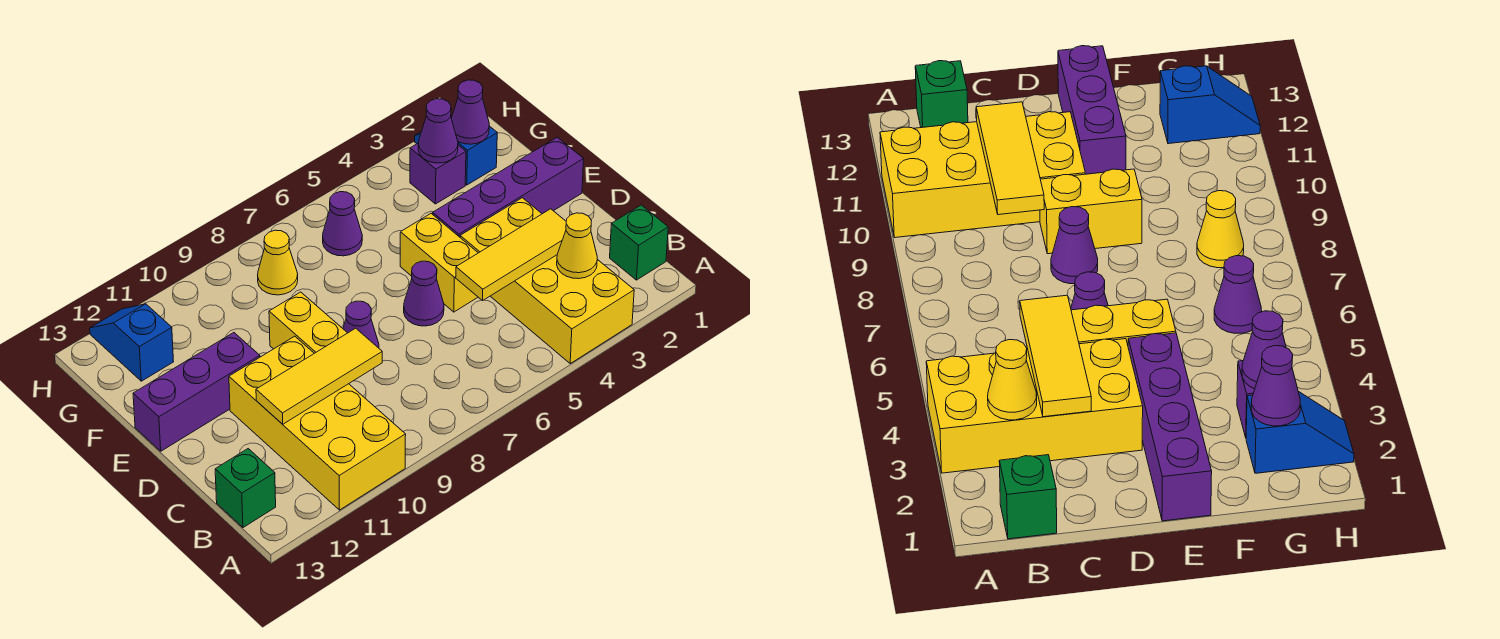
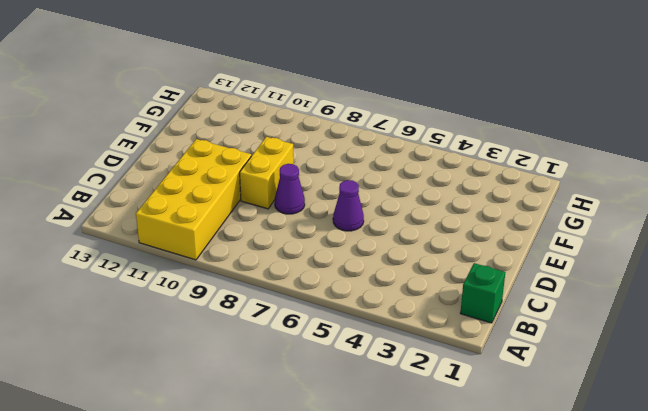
none -> yellow brick A3:D4 level 1
none -> green brick B13 level 1
none -> yellow brick D5:E5 level 1

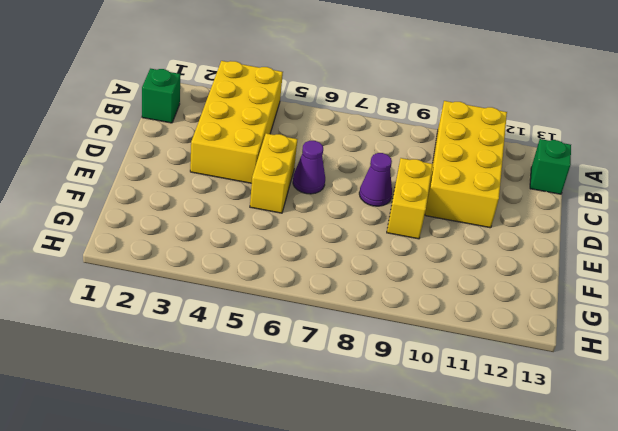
none -> purple brick E1:E4 level 1
none -> purple brick E11:E13 level 1
none -> blue slope G2:H2 level 1 top G

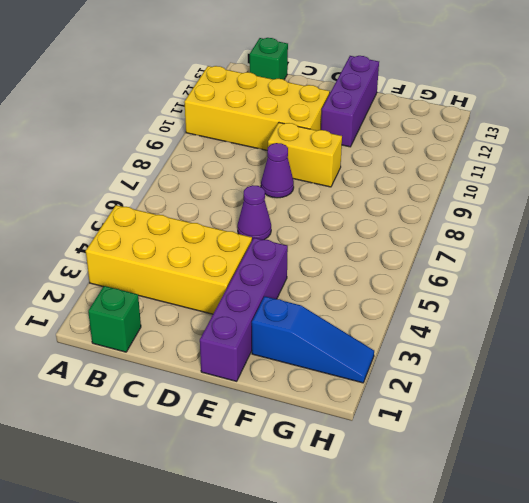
blue slope F2:H2 level 1 top F -> blue slope G2:H2 level 1 top G
none -> yellow brick D5:E5 level 1
none -> purple brick G3 level 1
none -> purple cone G6 level 1

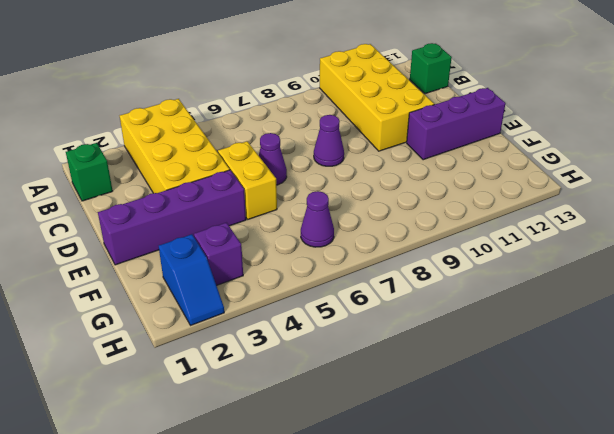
none -> yellow brick D9:E9 level 1
none -> yellow cone G8 level 1
none -> blue slope G12:H12 level 1 top G

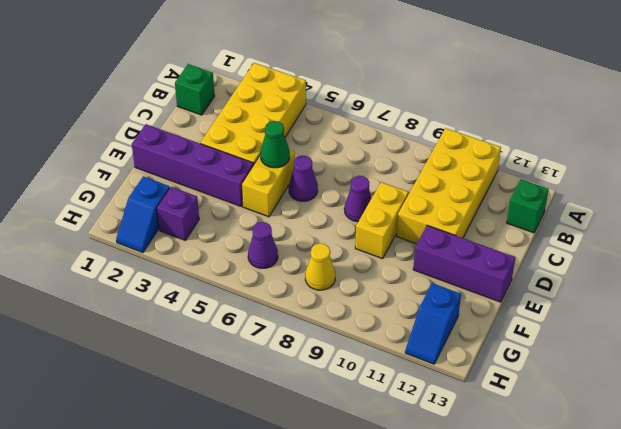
green cone D5 level 2 -> none
none -> yellow cone B3 level 2
none -> yellow tile C3:C5 level 2
none -> yellow tile C9:C11 level 2

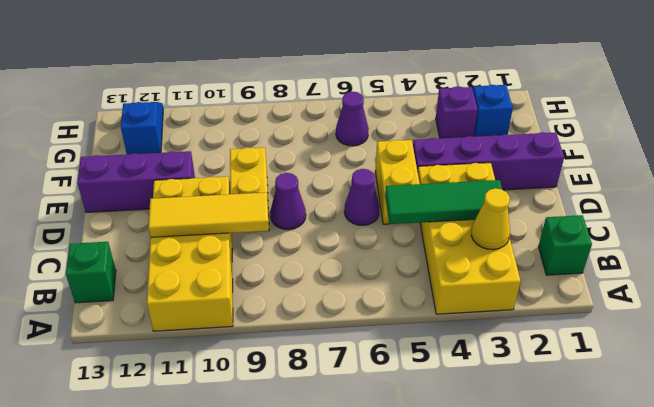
green tile C3:C5 level 2 -> yellow tile C3:C5 level 2
none -> yellow cone G8 level 1
none -> purple cone G2 level 2
none -> purple cone G3 level 2

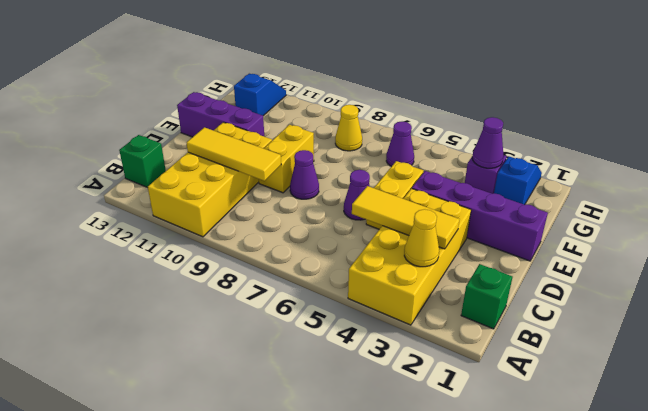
none -> purple cone G2 level 2

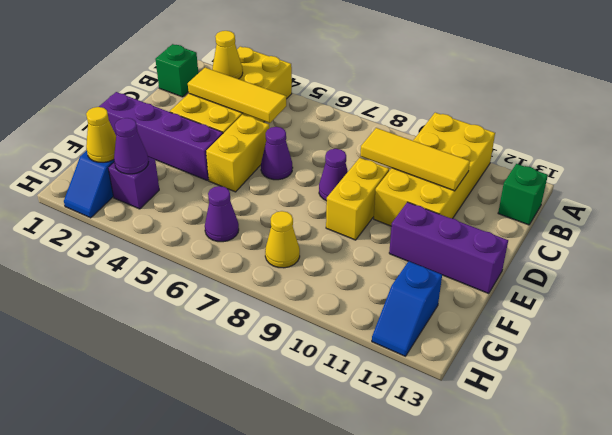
yellow cone G2 level 2 -> purple cone G2 level 2

